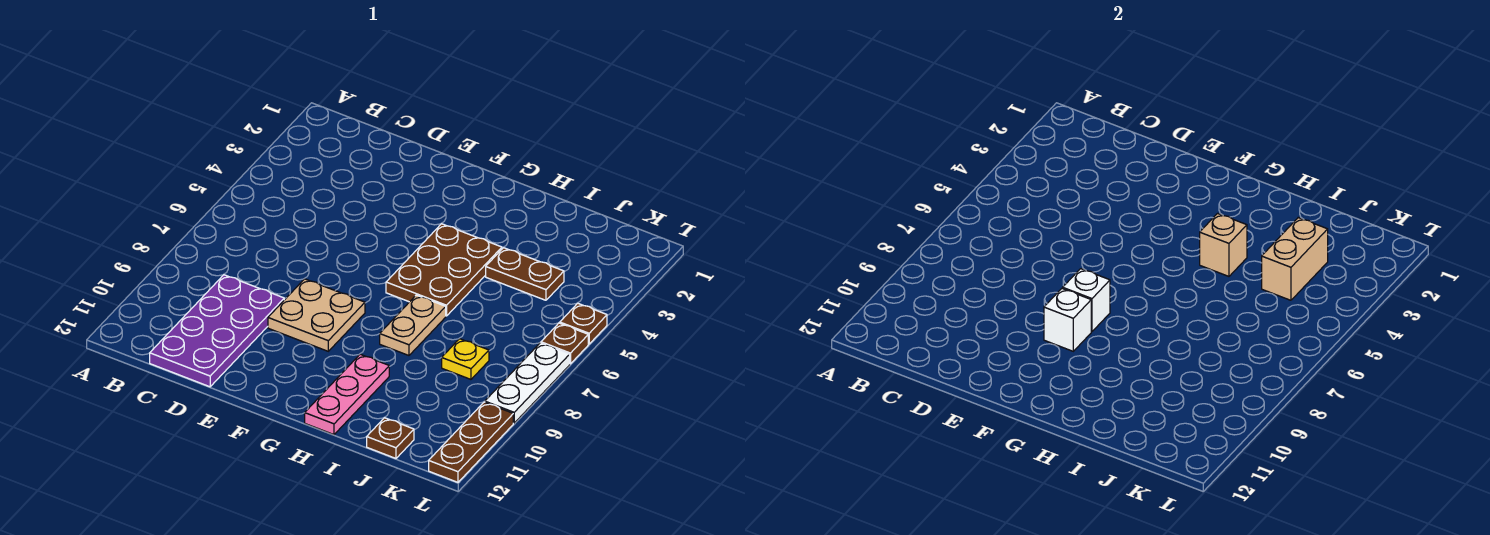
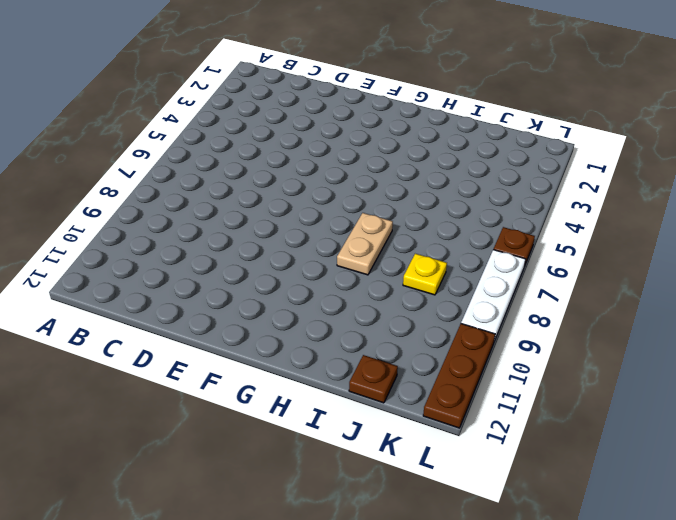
none -> purple plate C9:D12 level 1
none -> tan plate E8:F9 level 1
none -> brown plate G4:H6 level 1

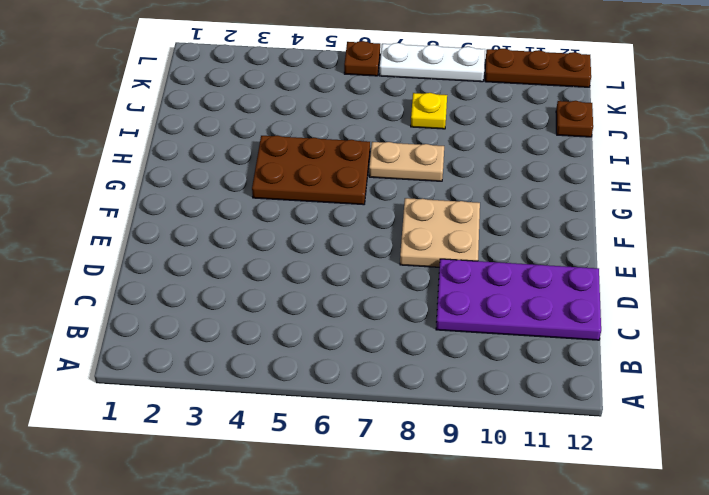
none -> pink plate H10:H12 level 1
none -> brown plate I4:J4 level 1
none -> brown plate L5 level 1

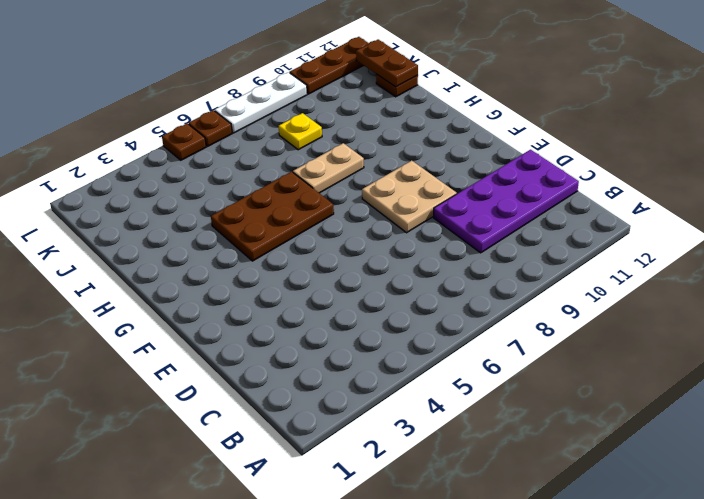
brown plate J12:K12 level 2 -> brown plate I4:J4 level 1
none -> pink plate H10:H12 level 1
none -> white brick F8 level 2
none -> white brick F9 level 2

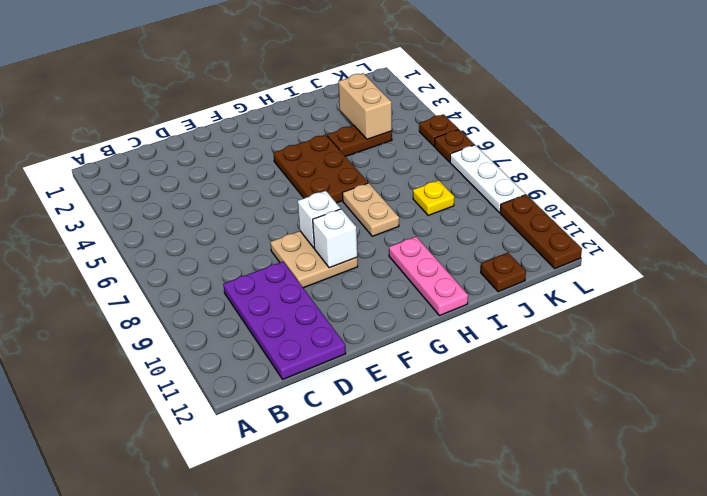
none -> tan brick H4 level 2

